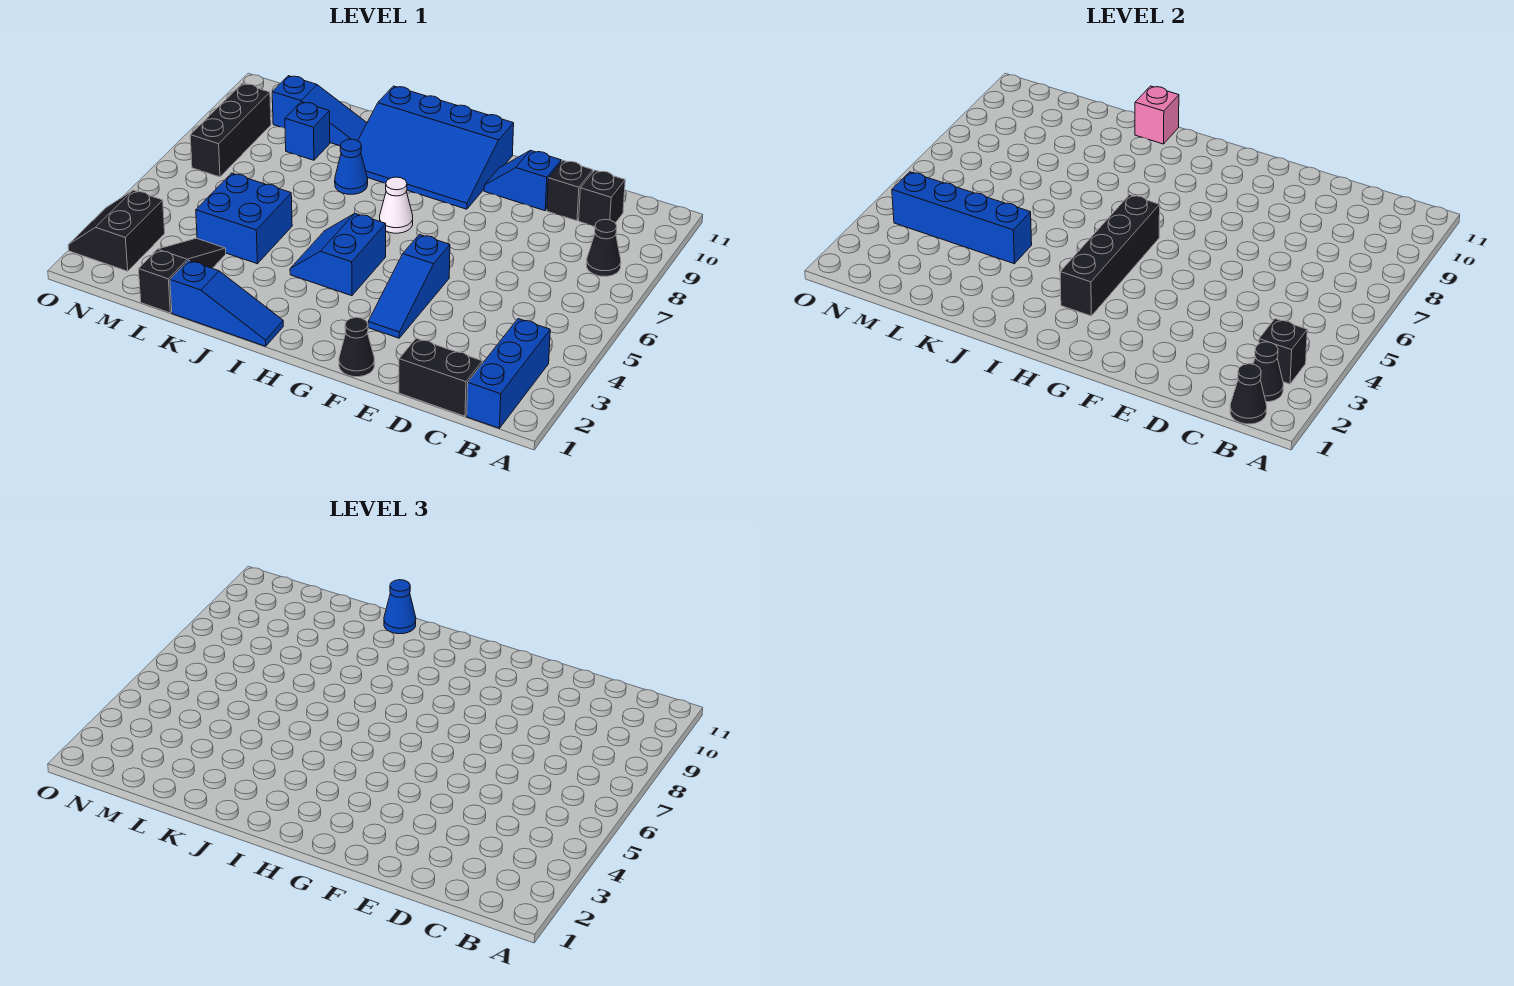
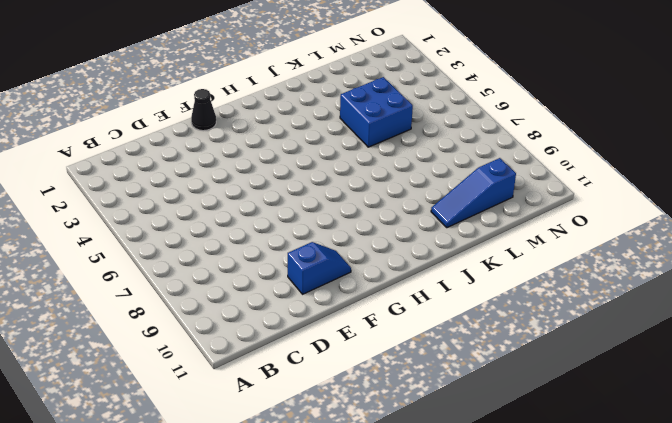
none -> blue brick B1:B3 level 1
none -> black cone B8 level 1
none -> black brick C1:D1 level 1

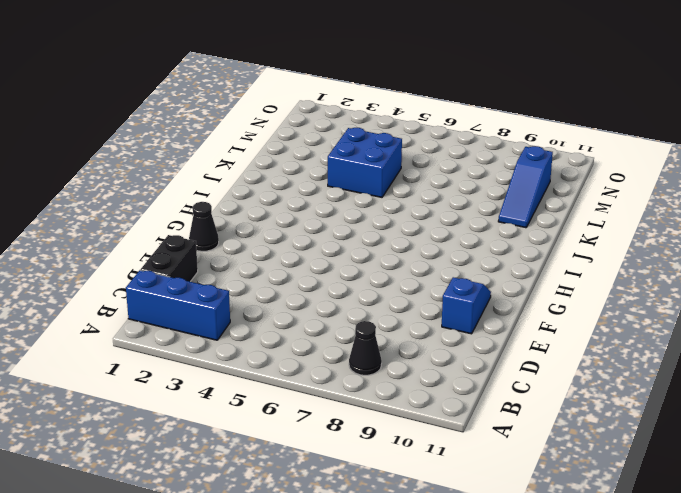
none -> black brick C10 level 1
none -> black brick D10 level 1
none -> blue slope F3:F5 level 1 top 5

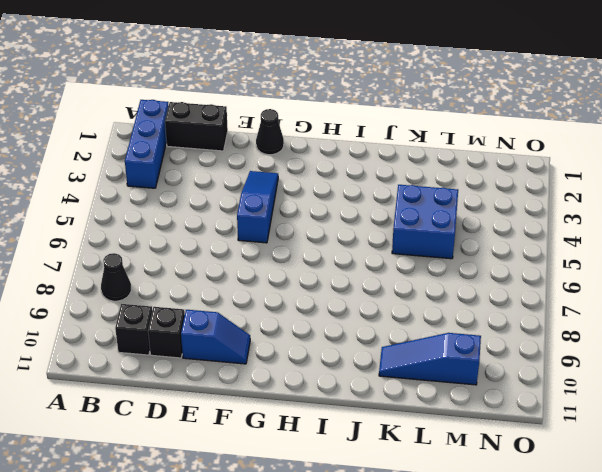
none -> blue slope G9:J11 level 1 top 11
none -> blue slope H4:I5 level 1 top H
none -> white cone H7 level 1

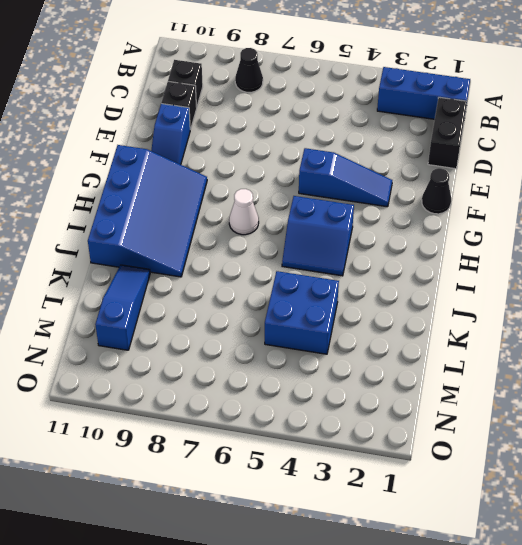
none -> blue slope I1:K1 level 1 top K
none -> blue cone J8 level 1
none -> black slope L1:L3 level 1 top 1

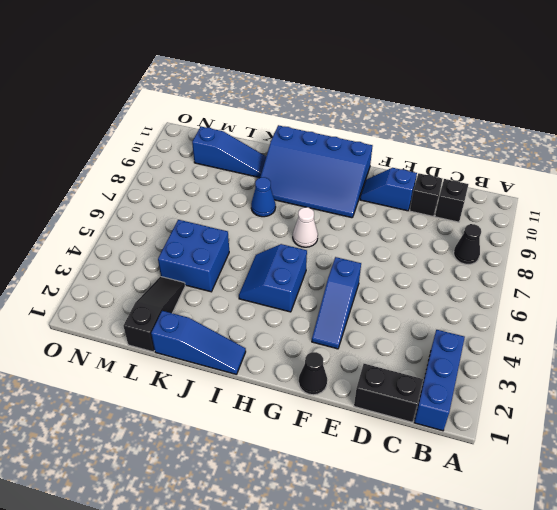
none -> blue brick L9 level 1
none -> black slope N2:O3 level 1 top N
none -> black brick N7:N9 level 1

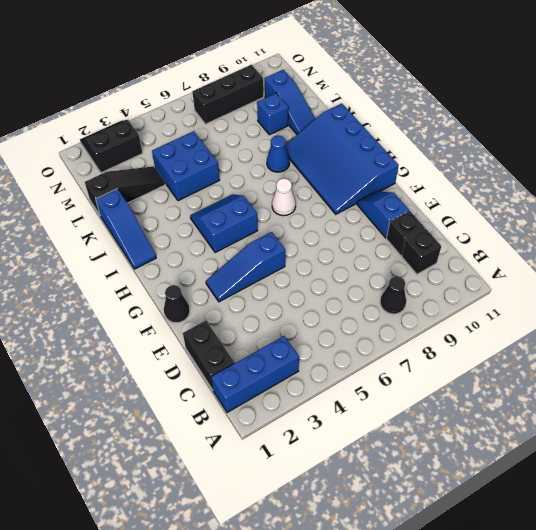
none -> black cone B1 level 2
none -> black cone B2 level 2
none -> black brick B3 level 2

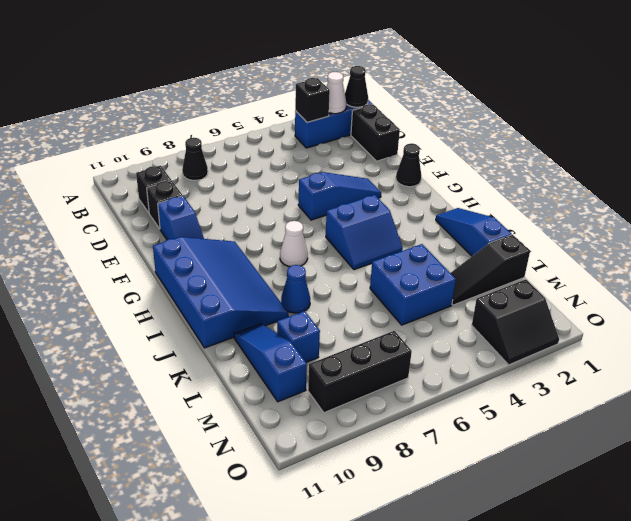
white cone B2 level 2 -> black cone B2 level 2
none -> black brick H3:H6 level 2
none -> pink brick J11 level 2
none -> blue brick K4:N4 level 2

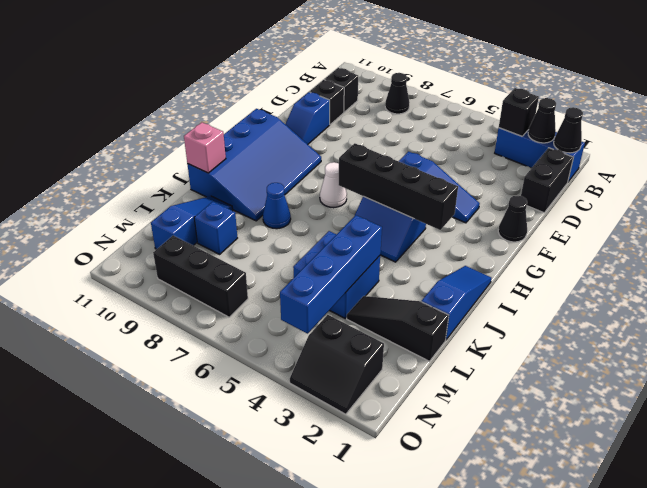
none -> blue cone J11 level 3

